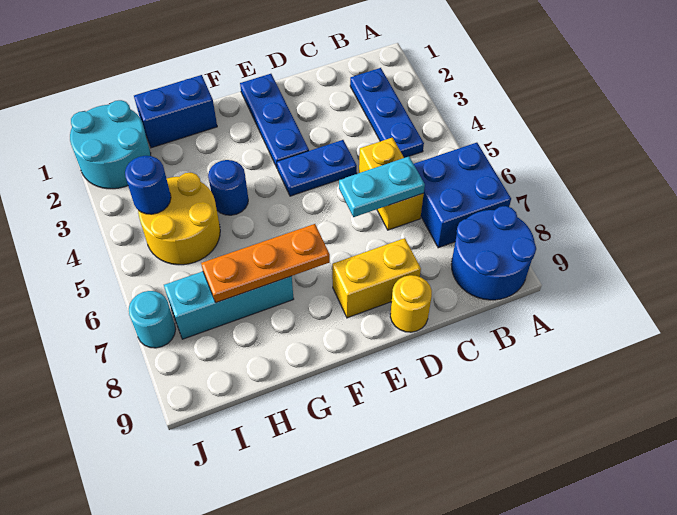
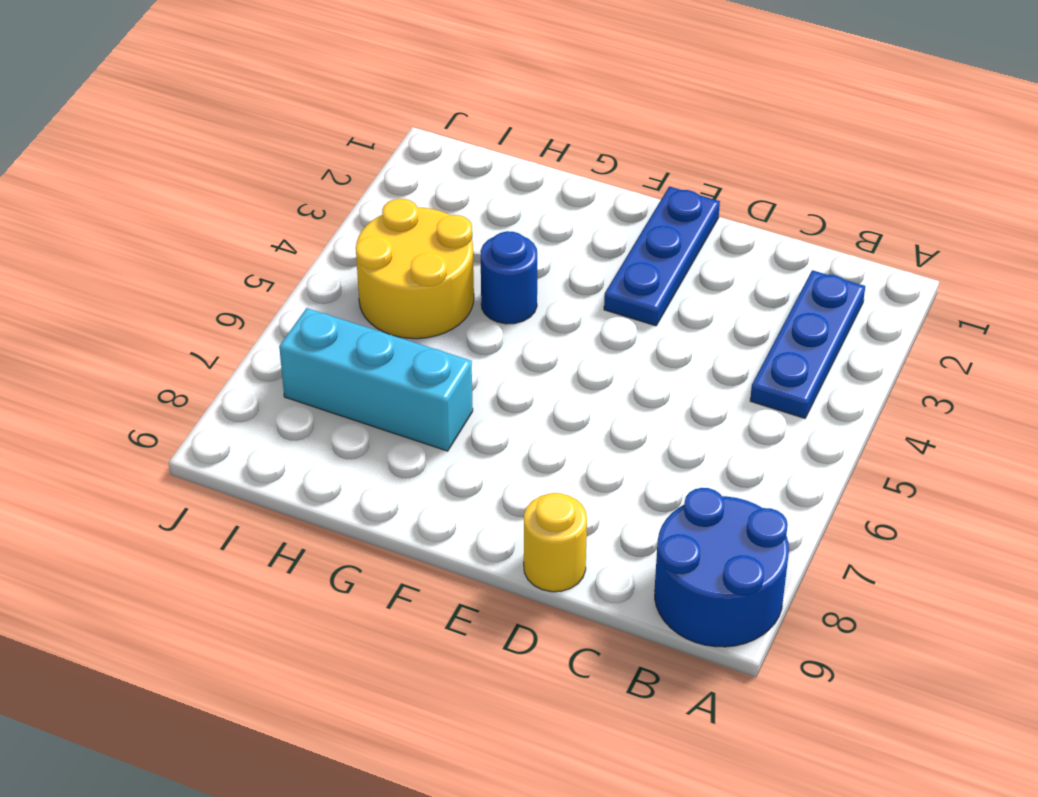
none -> blue brick A6:B7 level 1
none -> yellow brick C5:C6 level 1
none -> blue plate D4:E4 level 1

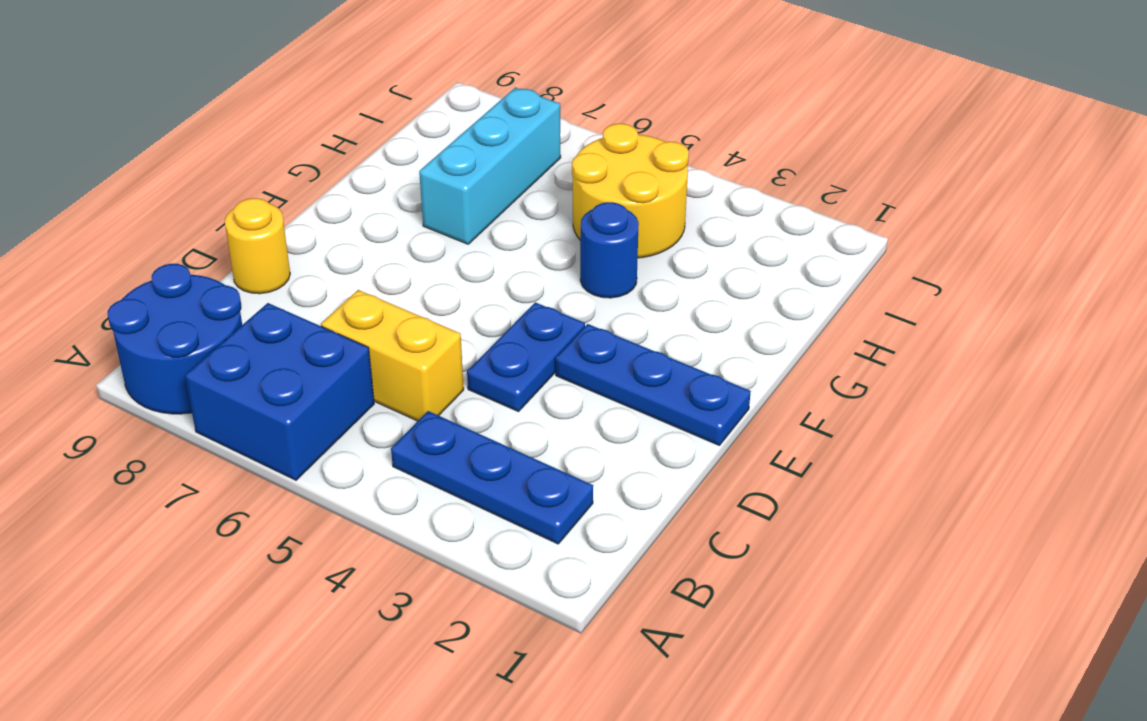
none -> yellow brick D8:E8 level 1
none -> blue brick G1:H1 level 1
none -> cyan round brick I1:J2 level 1

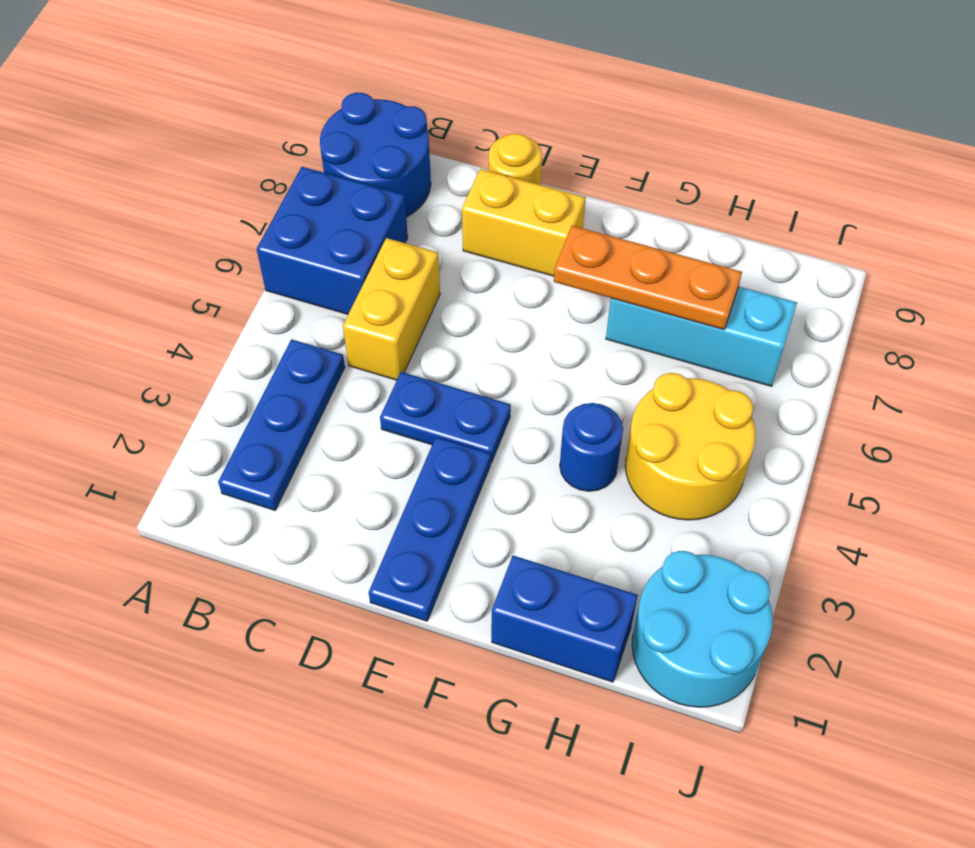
none -> cyan round brick J7 level 1
none -> cyan plate C6:D6 level 2
none -> blue round brick I4 level 2

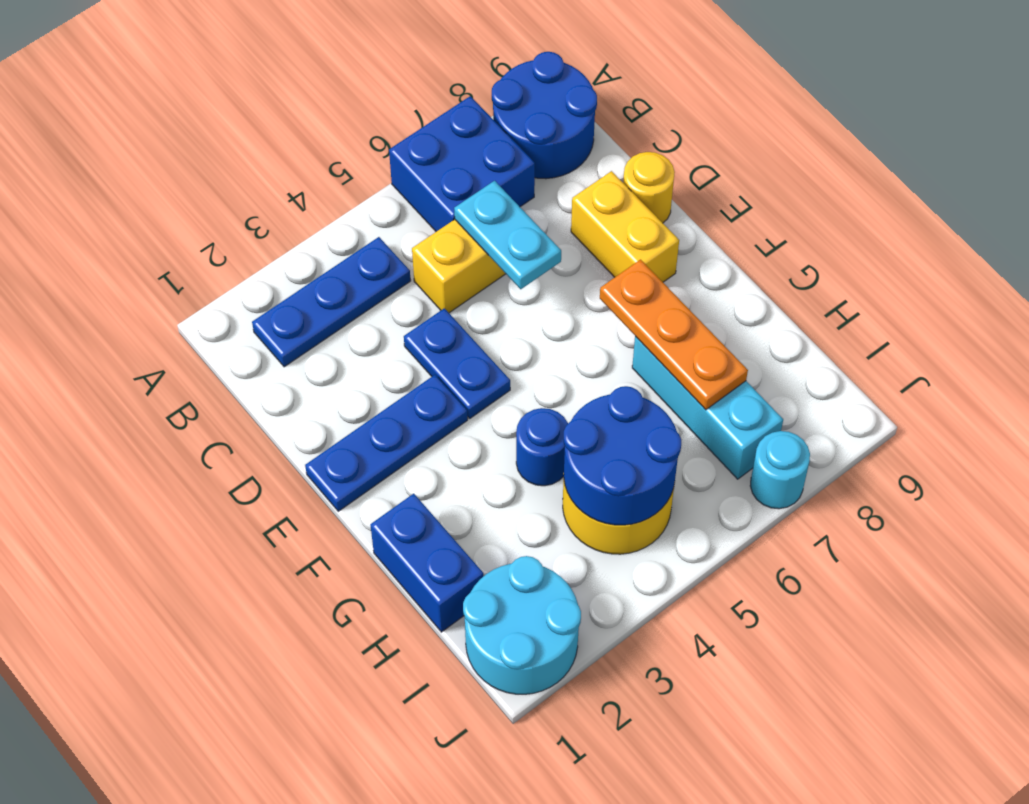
blue round brick H4:I5 level 2 -> blue round brick I4 level 2

